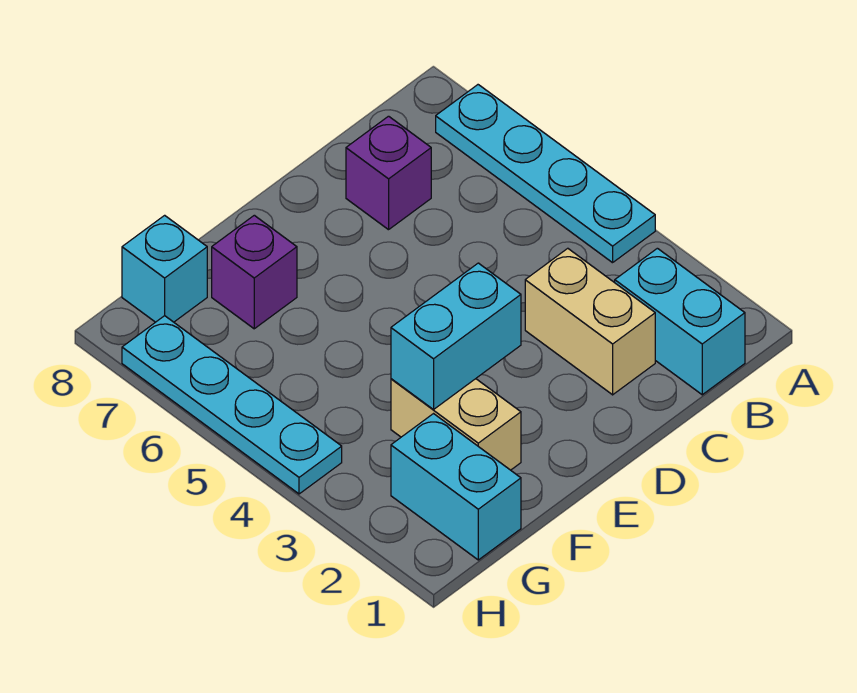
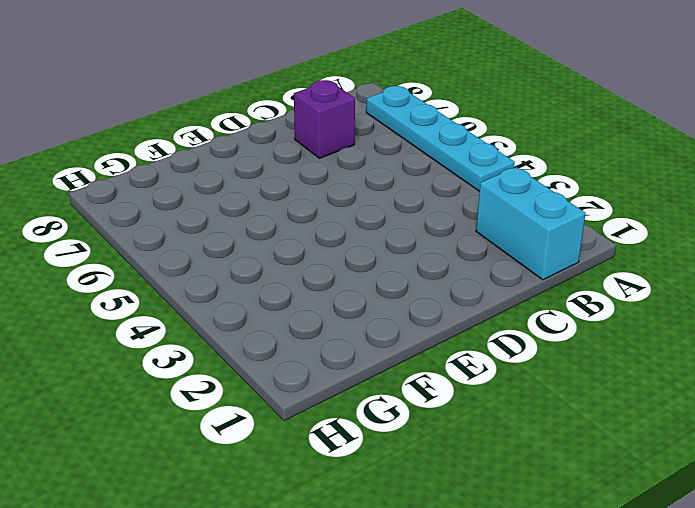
none -> tan brick C2:C3 level 1
none -> tan brick F2:F3 level 1

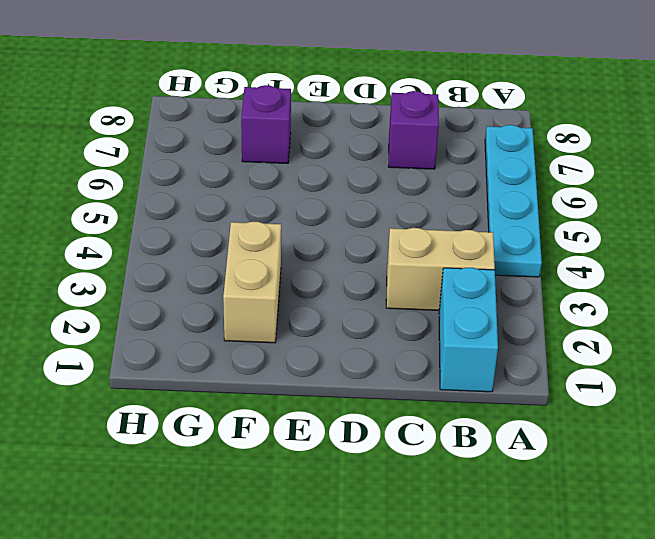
tan brick B3:C3 level 1 -> tan brick C2:C3 level 1
none -> cyan brick G1:G2 level 1
none -> cyan brick G8 level 1

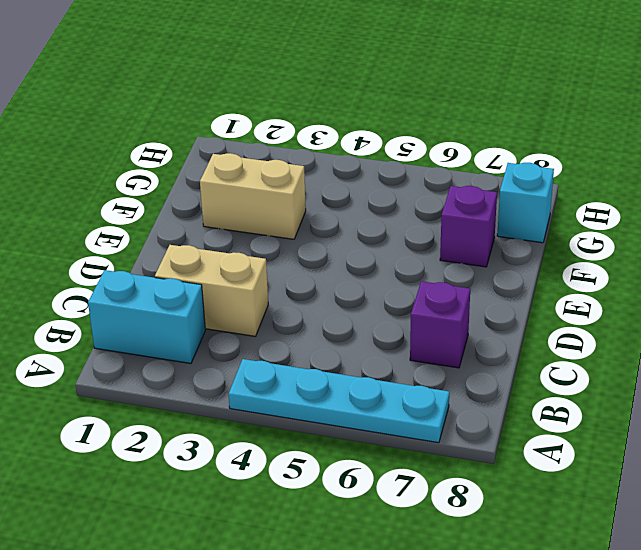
none -> cyan brick G1:G2 level 1
none -> cyan plate H4:H7 level 1

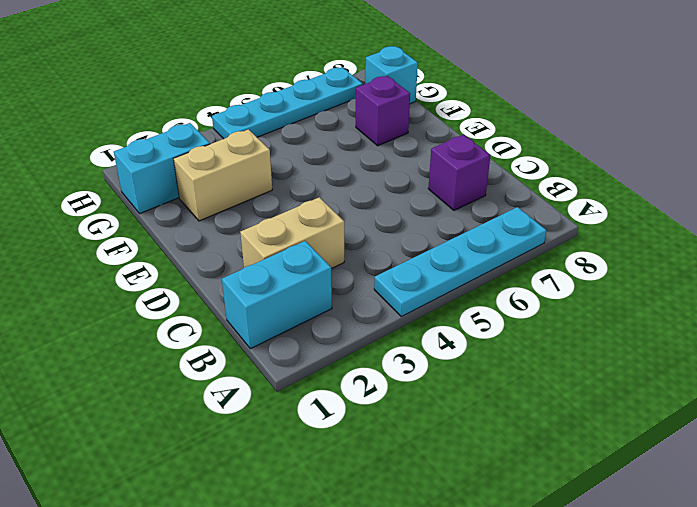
none -> cyan brick E3:F3 level 2

